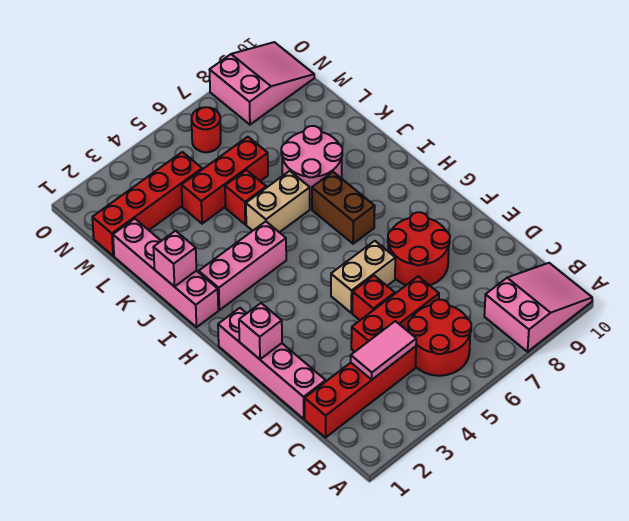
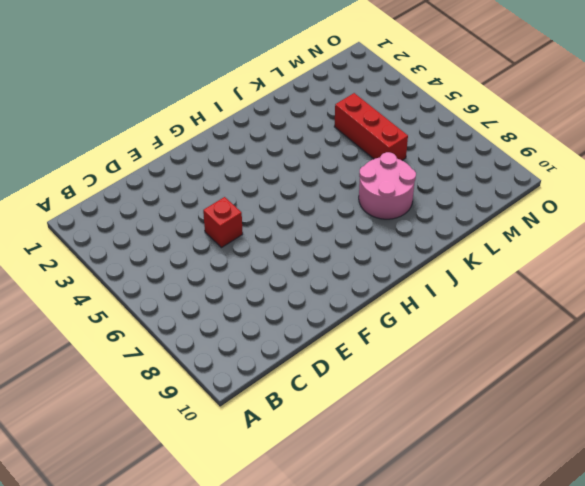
none -> pink slope A8:B10 level 1 top 8
none -> red round brick B5:C6 level 1
none -> red brick C1:C4 level 1

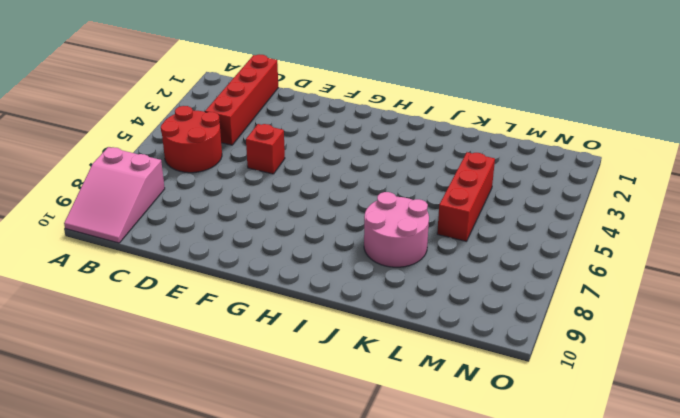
none -> pink brick D1:G1 level 1
none -> red brick D4:D6 level 1
none -> red round brick E7:F8 level 1

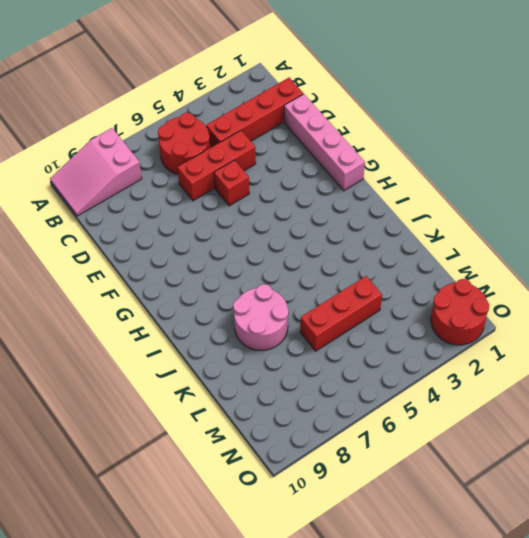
red round brick N1:O2 level 1 -> red round brick E7:F8 level 1
none -> tan brick F5:F6 level 1
none -> brown brick H7:I7 level 1
none -> pink brick I1:L1 level 1

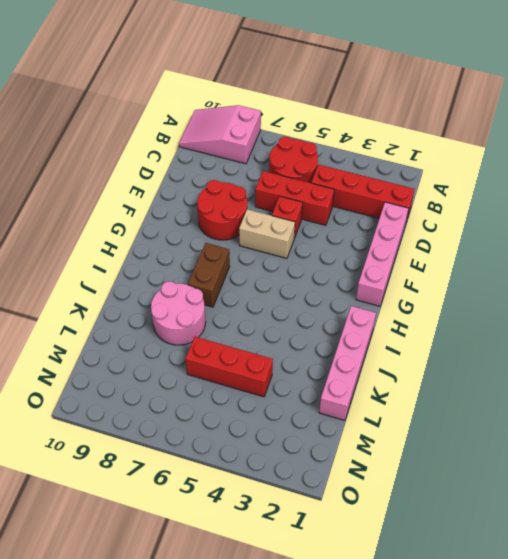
none -> pink brick I2:I4 level 1
none -> tan brick J5:J6 level 1
none -> red brick K5 level 1

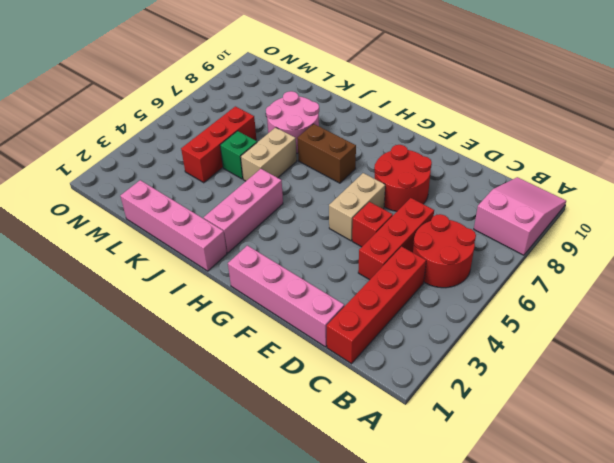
green brick K5 level 1 -> red brick K5 level 1
none -> red brick M1:M4 level 1
none -> red round brick N6 level 1
none -> pink slope N8:O10 level 1 top 8

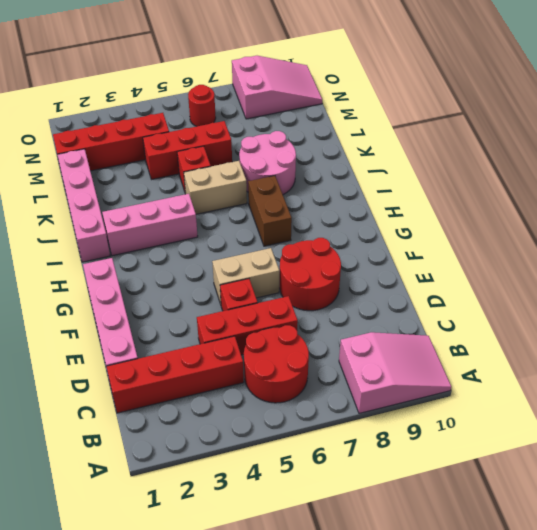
none -> pink tile C3:C4 level 2
none -> pink brick F1 level 2
none -> pink brick J1 level 2

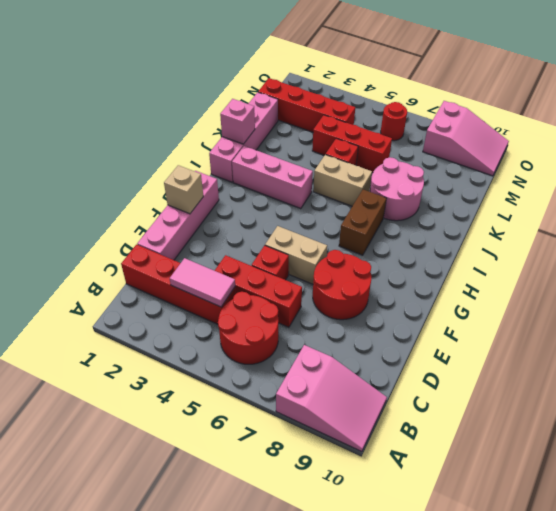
tan brick F1 level 2 -> pink brick F1 level 2

